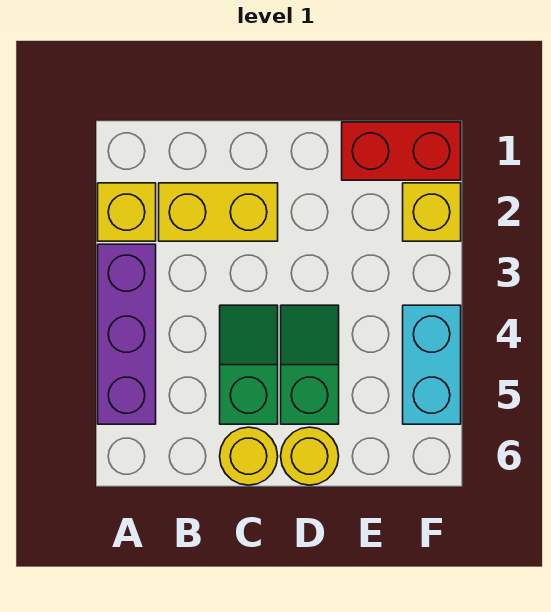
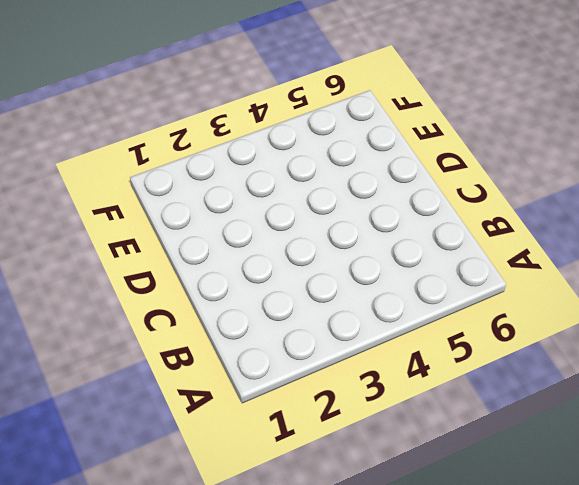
none -> yellow brick A2 level 1
none -> purple brick A3:A5 level 1

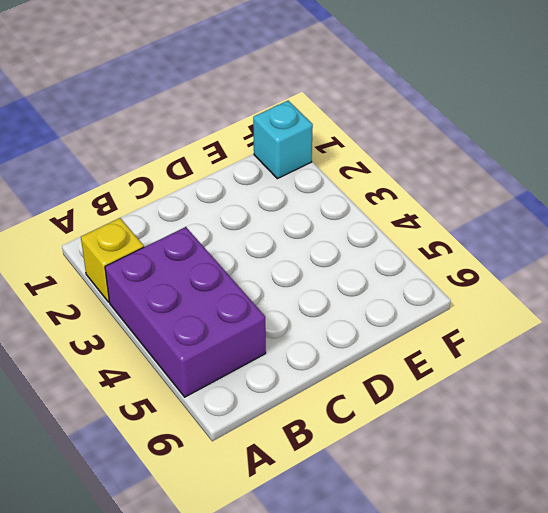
purple brick A3:B5 level 1 -> purple brick A3:A5 level 1
cyan brick F1 level 1 -> red brick E1:F1 level 1
none -> yellow brick B2:C2 level 1
none -> green slope C4:C5 level 1 top 5

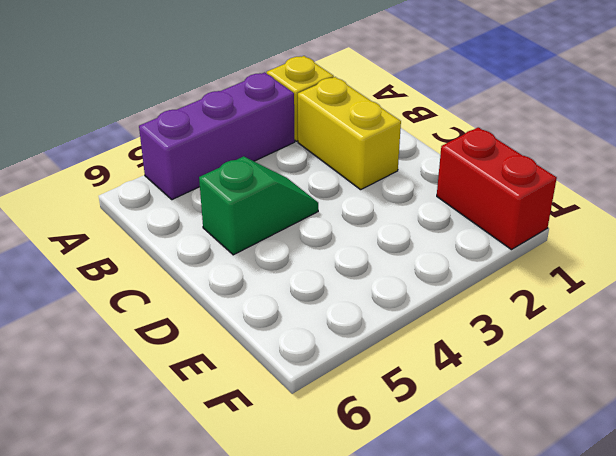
none -> yellow round brick C6 level 1
none -> green slope D4:D5 level 1 top 5

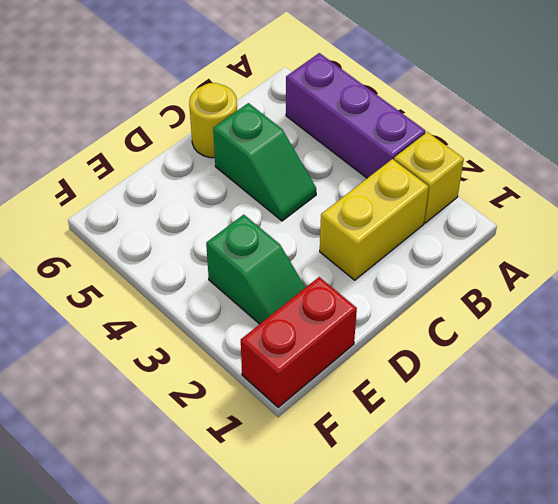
green slope E2:E3 level 1 top 3 -> green slope D4:D5 level 1 top 5
none -> yellow round brick D6 level 1
none -> yellow brick F2 level 1

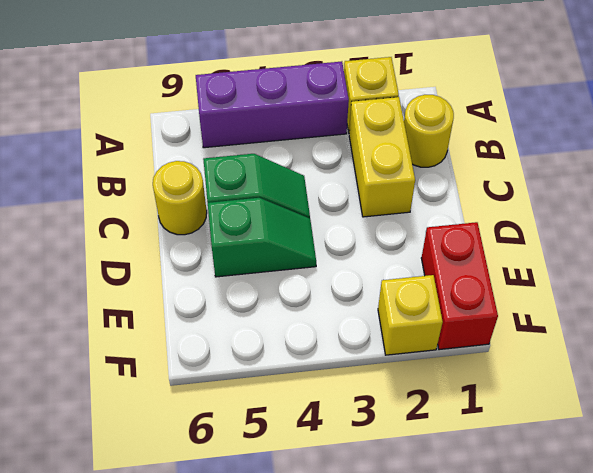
yellow round brick B1 level 1 -> yellow round brick D6 level 1
none -> cyan brick F4:F5 level 1

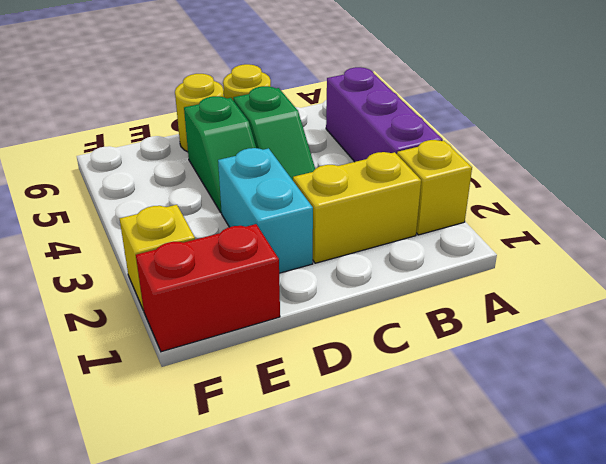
cyan brick D2:D3 level 1 -> cyan brick F4:F5 level 1

